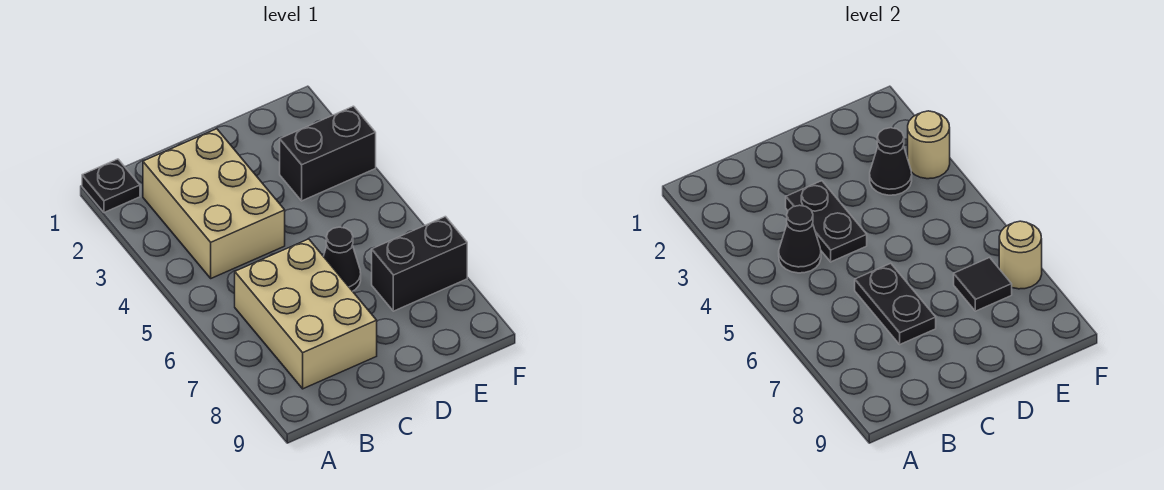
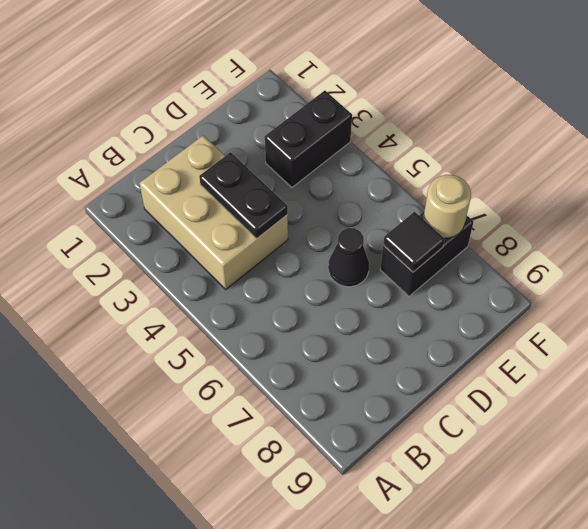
none -> black plate A1 level 1
none -> tan brick B6:C8 level 1
none -> black cone B4 level 2

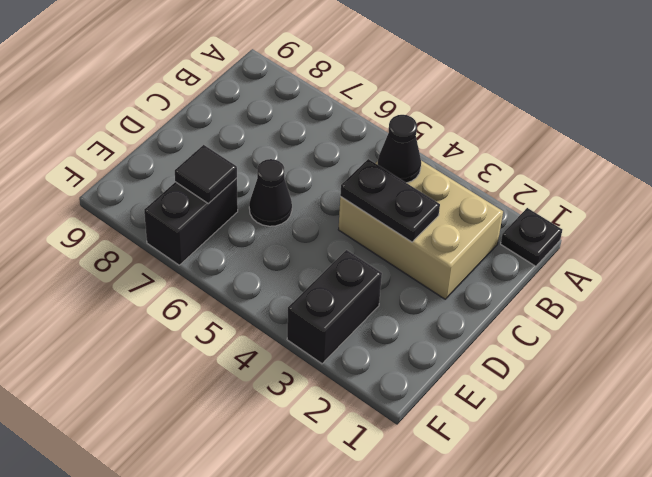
none -> tan brick B6:C8 level 1
none -> black plate C6:C7 level 2
none -> black cone E3 level 2

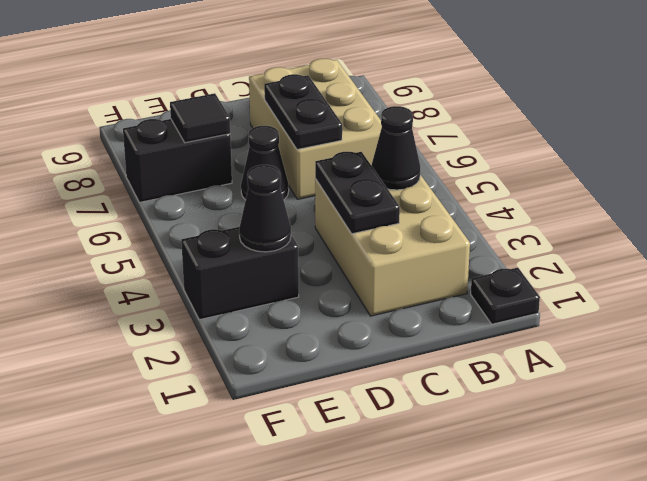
none -> tan round brick F3 level 2
none -> tan round brick F7 level 2

